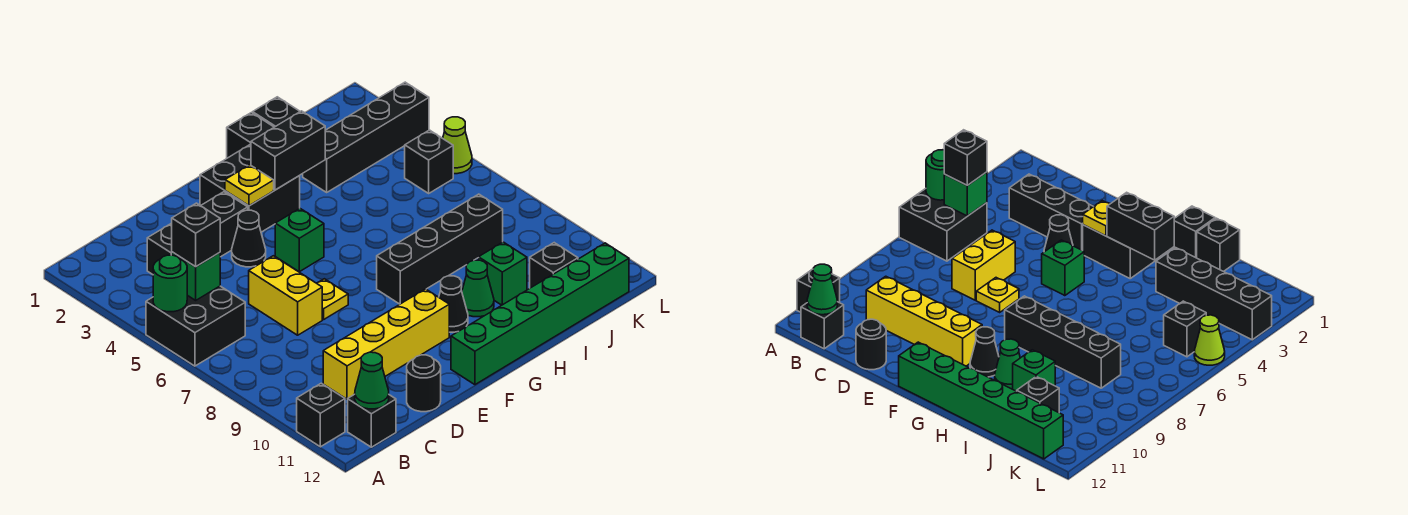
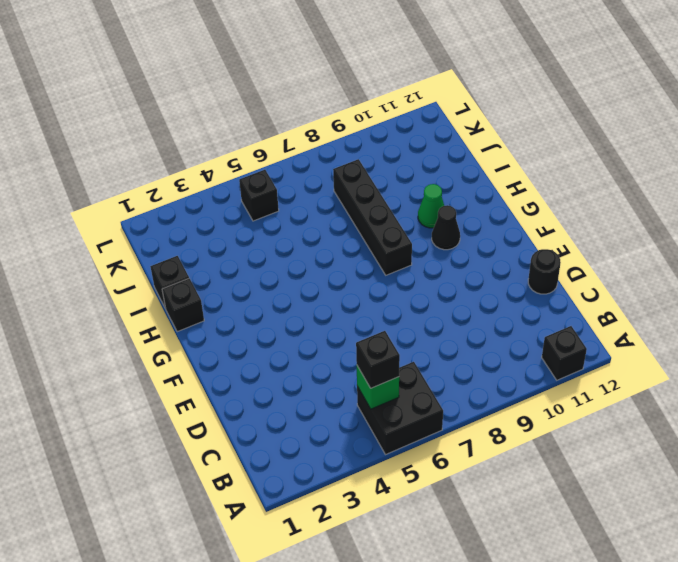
none -> black brick B12 level 1
none -> black brick C3:E3 level 1
none -> yellow brick C10:F10 level 1

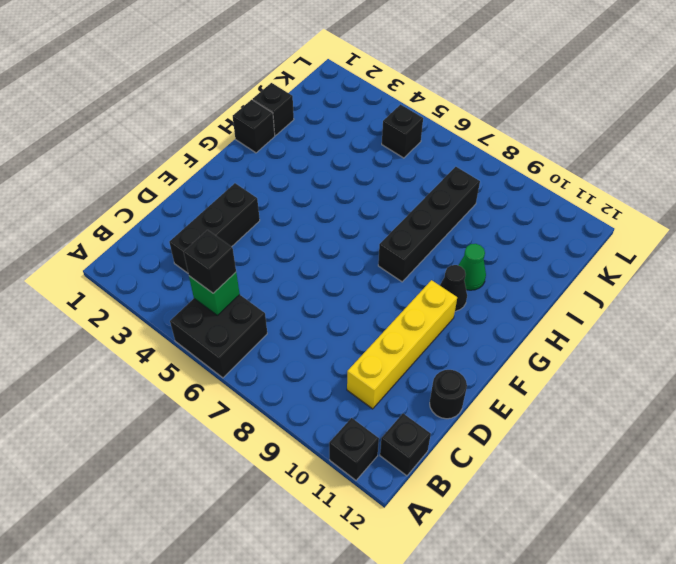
none -> yellow brick D6:D7 level 1
none -> black cone E4 level 1
none -> yellow plate E7 level 1

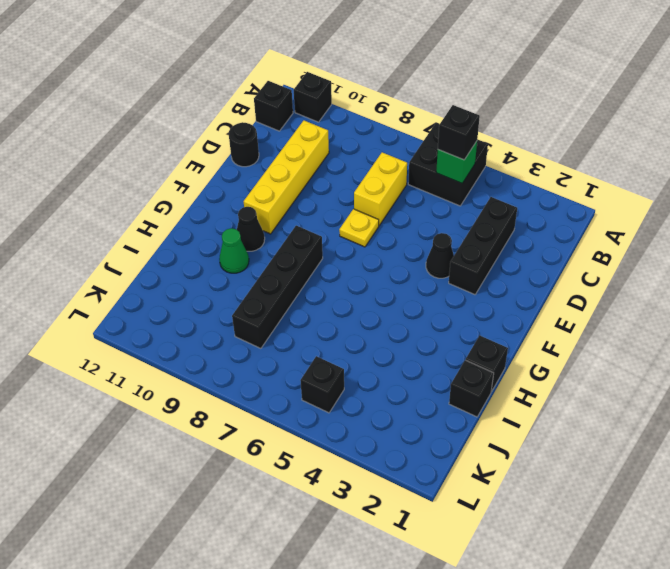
yellow brick C7:D7 level 1 -> yellow brick D6:D7 level 1
none -> black brick F2:G3 level 1
none -> green brick F5 level 1
none -> green brick F12:K12 level 1

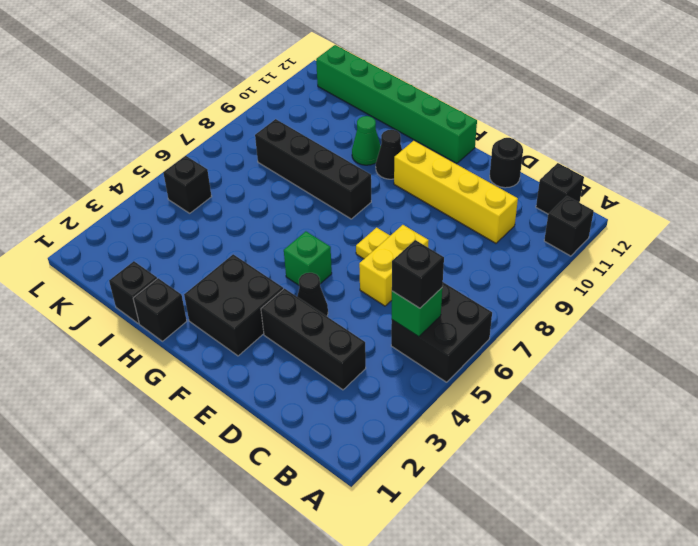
none -> black brick I3:L3 level 1
none -> green brick I10 level 1
none -> black brick J11 level 1

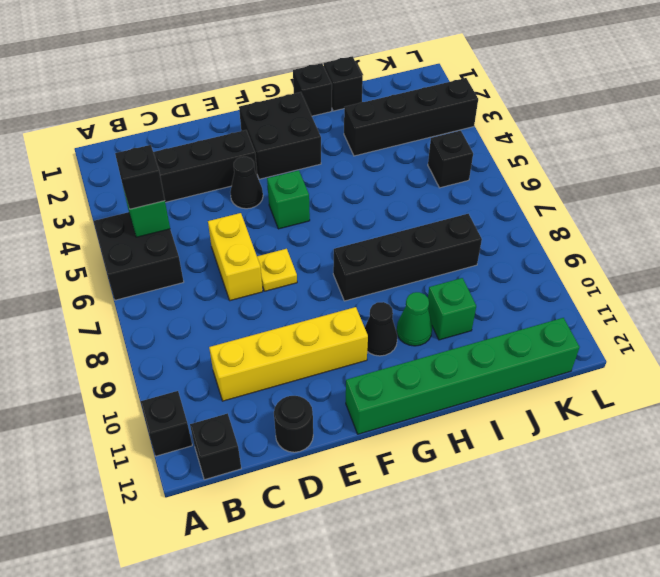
none -> black brick J11 level 1
none -> lime cone L5 level 1
none -> green round brick A5 level 2

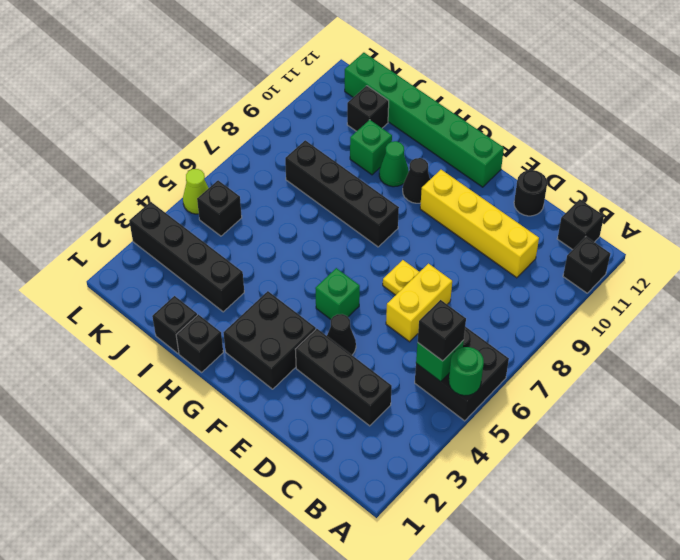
none -> green cone B12 level 2
none -> yellow plate F3 level 2
none -> black brick G3:H3 level 2

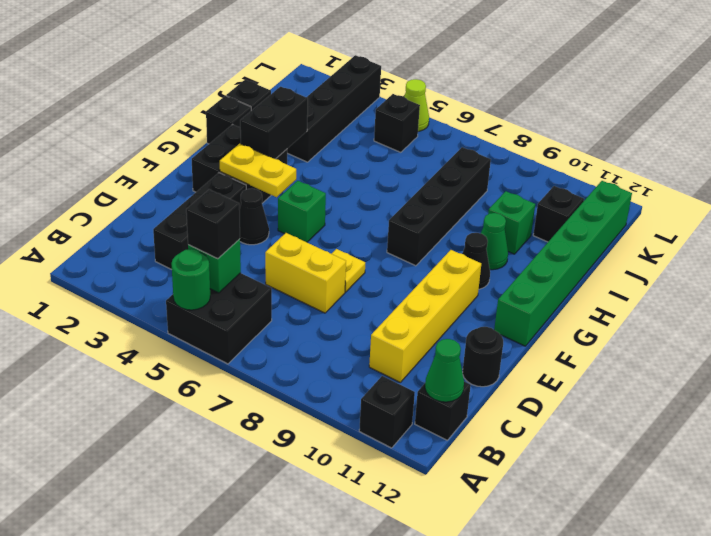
yellow plate F3:F4 level 2 -> yellow plate F3 level 2

